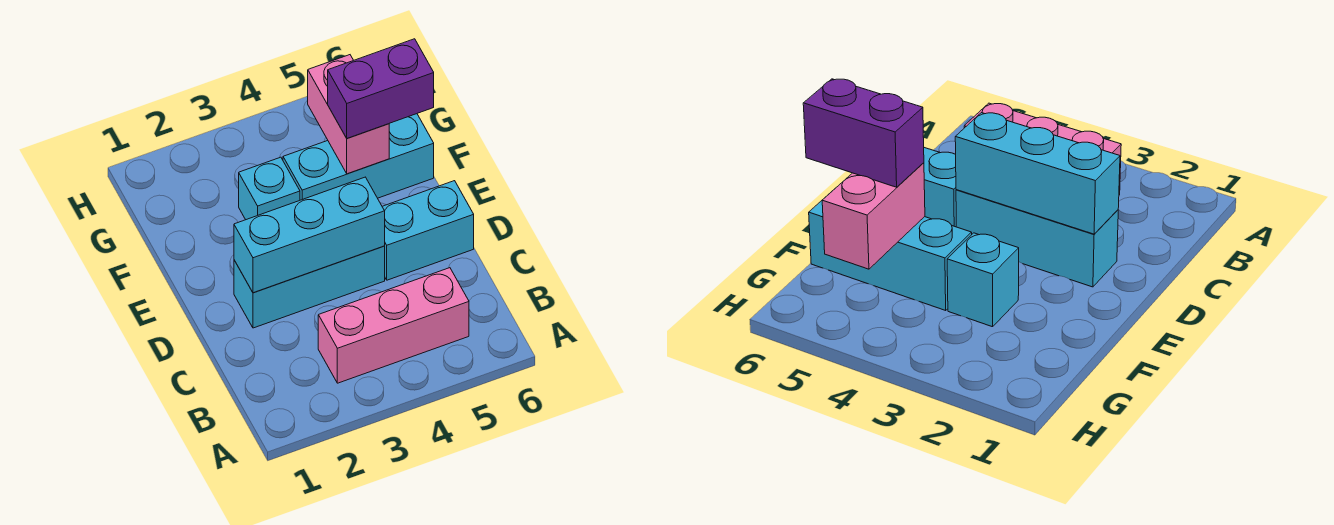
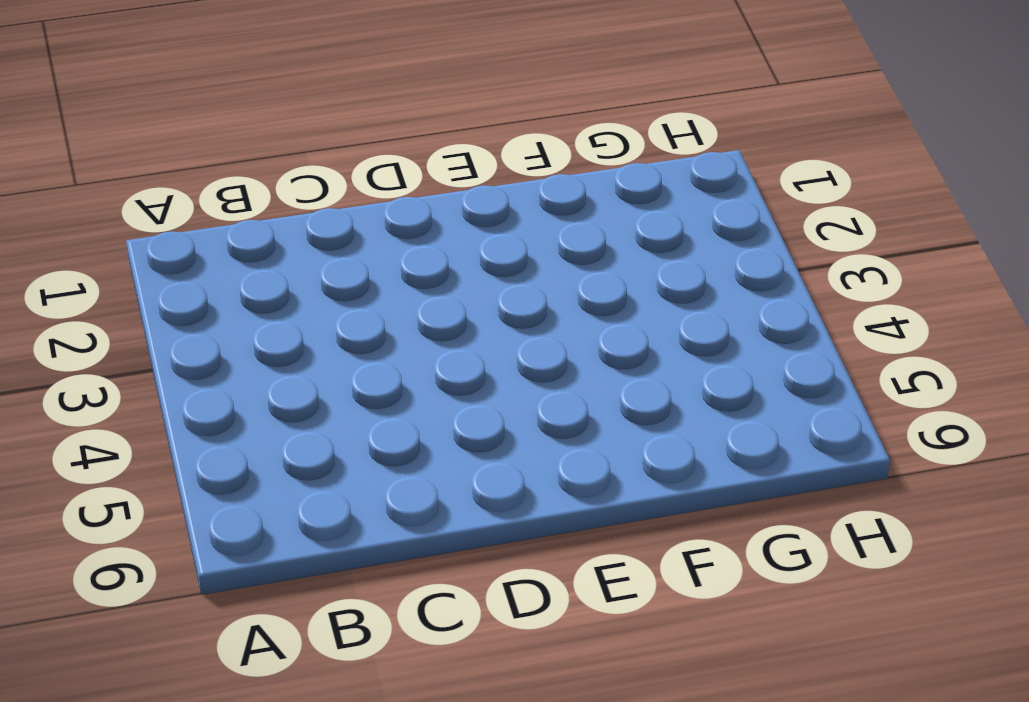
none -> pink brick B3:B5 level 1
none -> cyan brick D2:D4 level 1

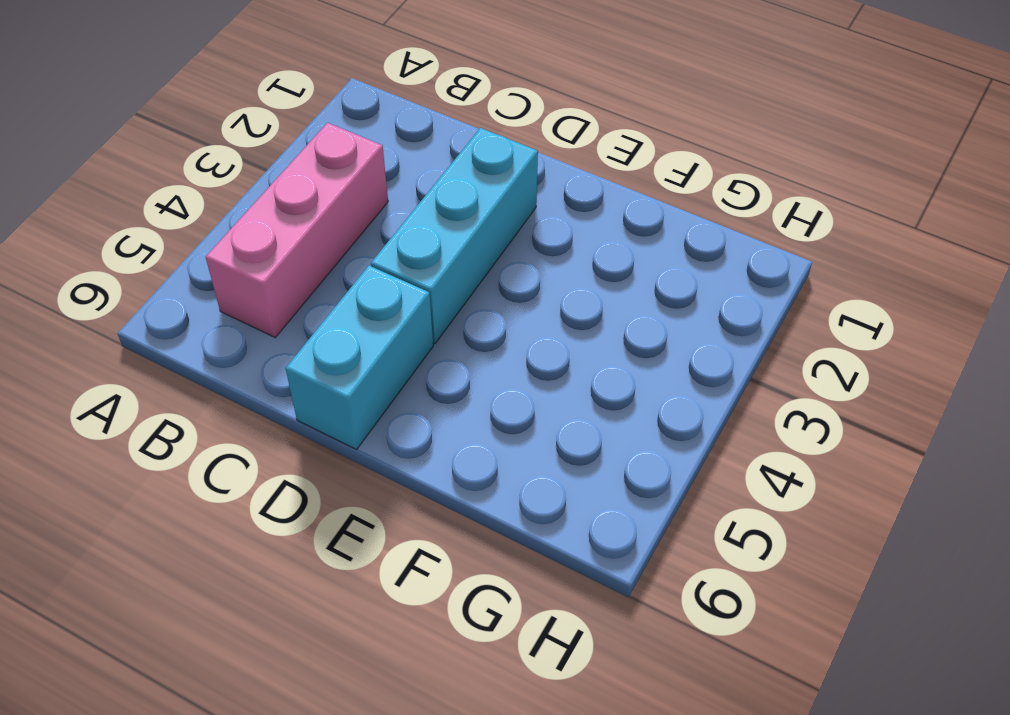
none -> cyan brick F3 level 1
none -> cyan brick F4:F6 level 1

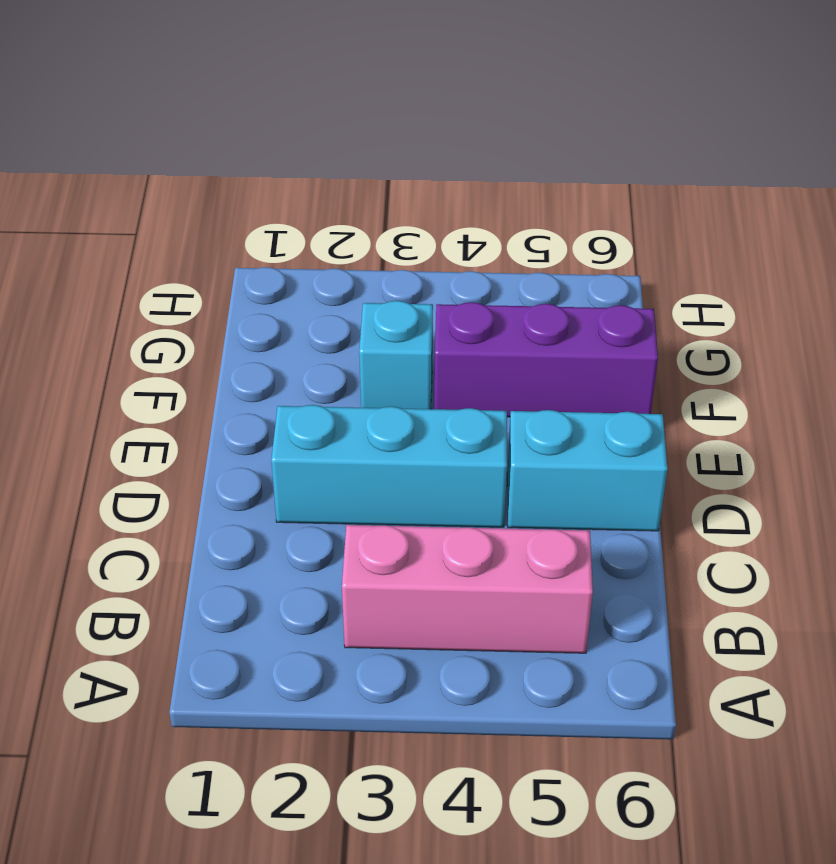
purple brick F4:F6 level 1 -> cyan brick F4:F6 level 1
none -> cyan brick D2:D4 level 2
none -> pink brick F5:G5 level 2

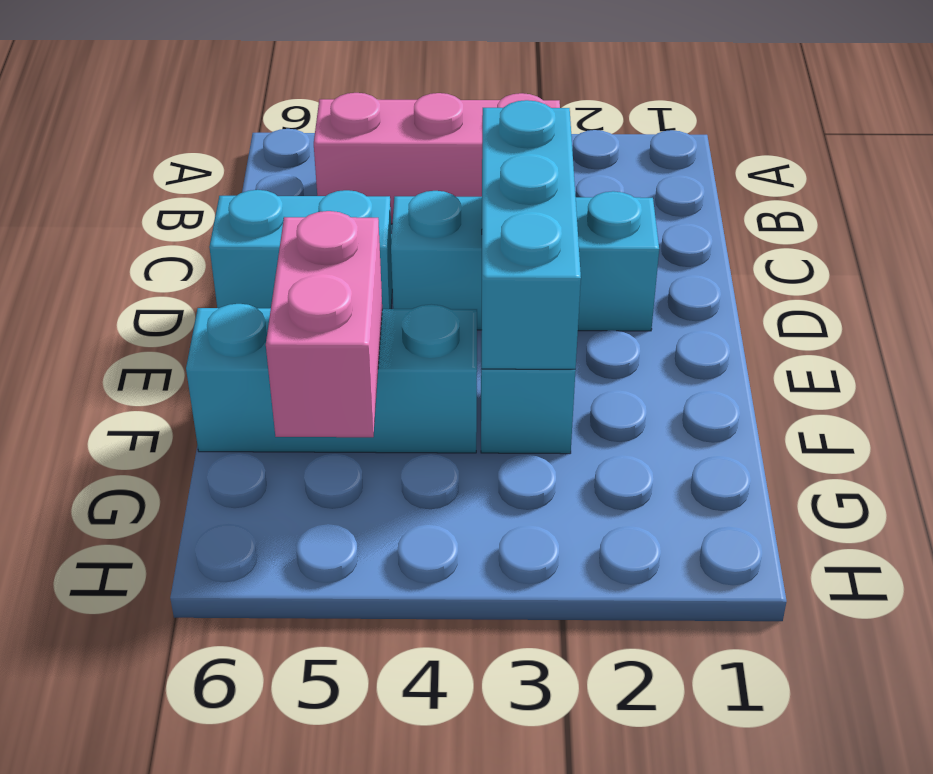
cyan brick D3:F3 level 2 -> cyan brick D2:D4 level 2
none -> purple brick F5:F6 level 3

